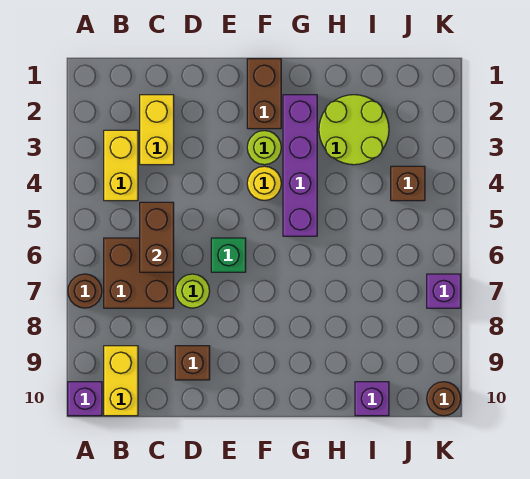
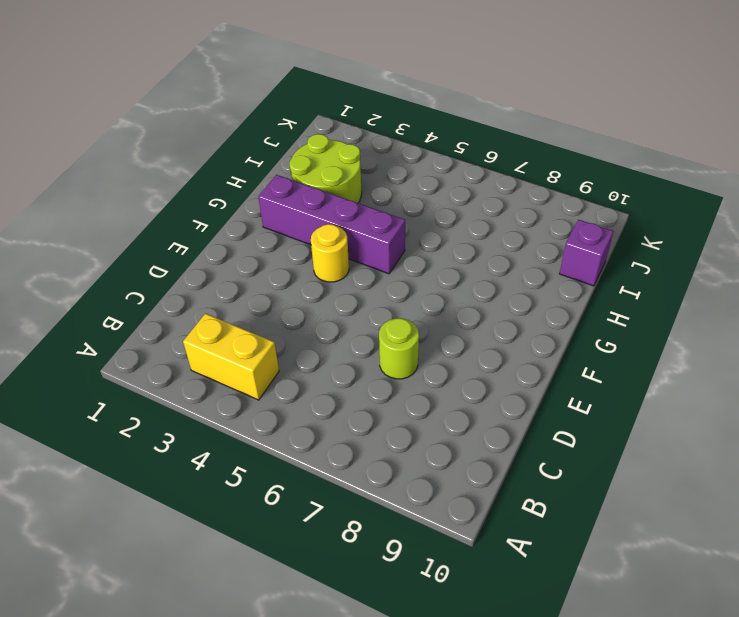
none -> brown round brick A7 level 1
none -> purple brick A10 level 1
none -> brown brick B6:C7 level 1

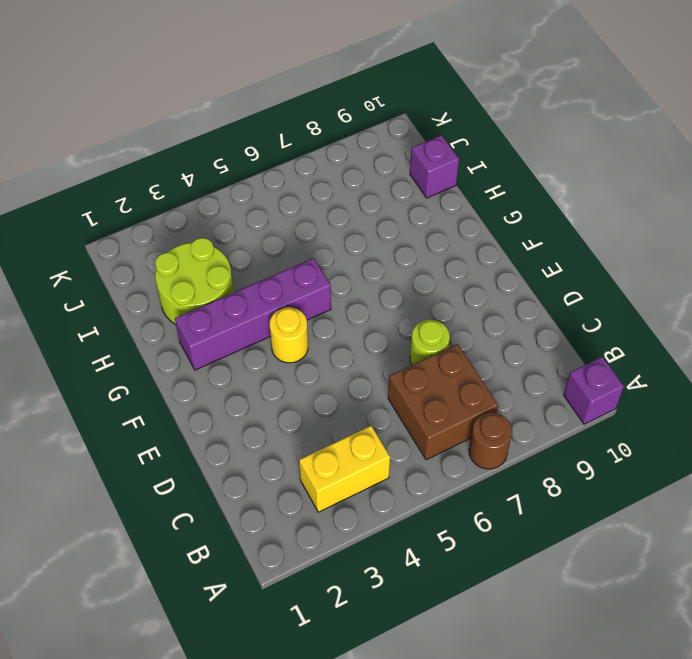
none -> yellow brick B9:B10 level 1
none -> yellow brick C2:C3 level 1
none -> brown brick D9 level 1

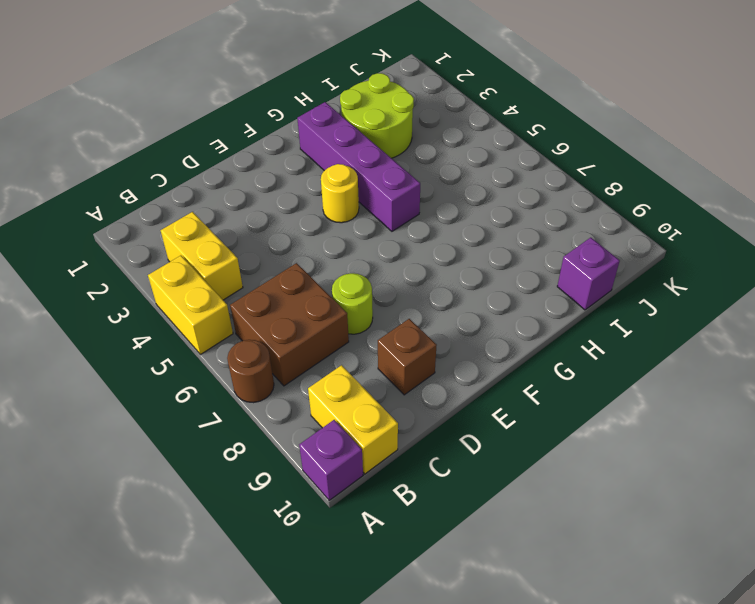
yellow brick A4:A5 level 1 -> yellow brick C2:C3 level 1
none -> green brick E6 level 1
none -> brown brick F1:F2 level 1
none -> lime round brick F3 level 1

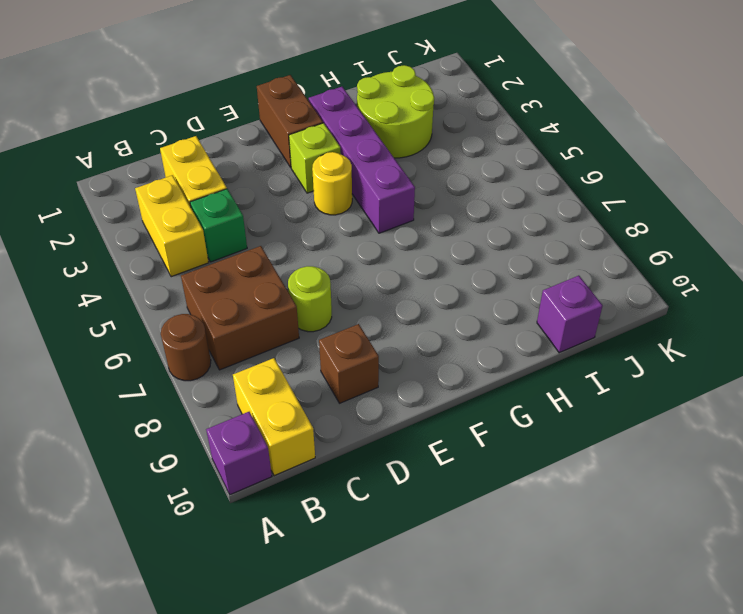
green brick C4 level 1 -> green brick E6 level 1
lime brick F3 level 1 -> lime round brick F3 level 1
none -> brown brick J4 level 1
none -> purple brick K7 level 1
none -> brown round brick K10 level 1

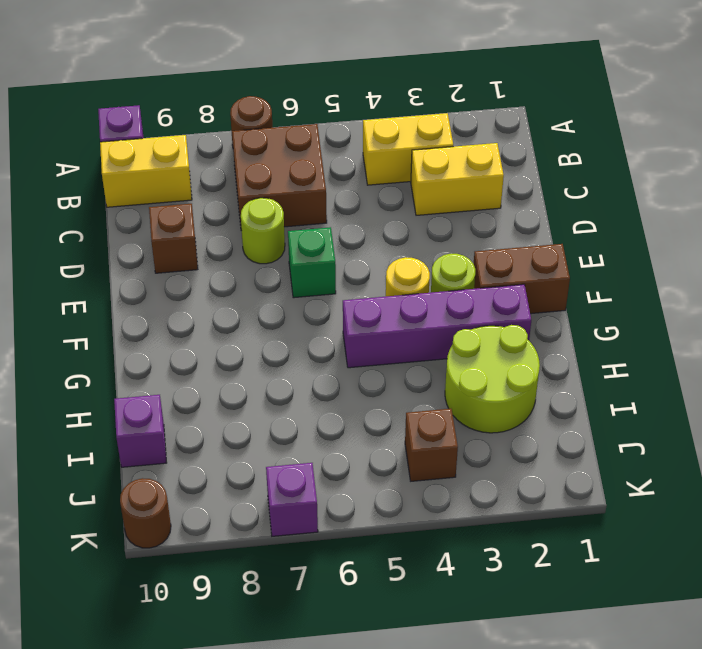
none -> brown brick C5:C6 level 2

